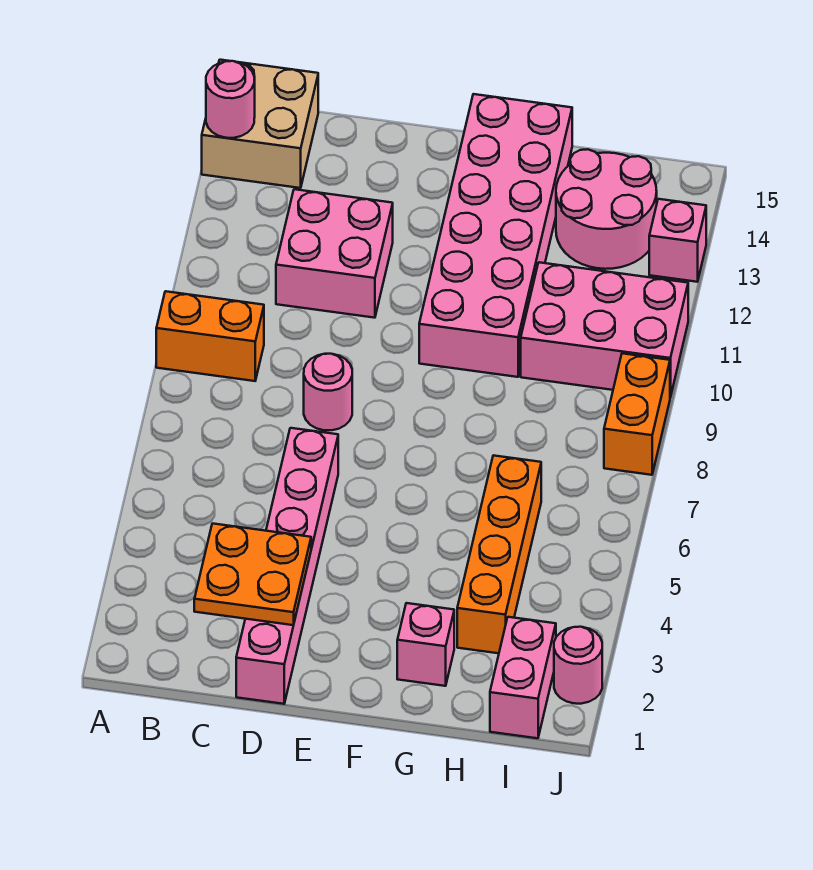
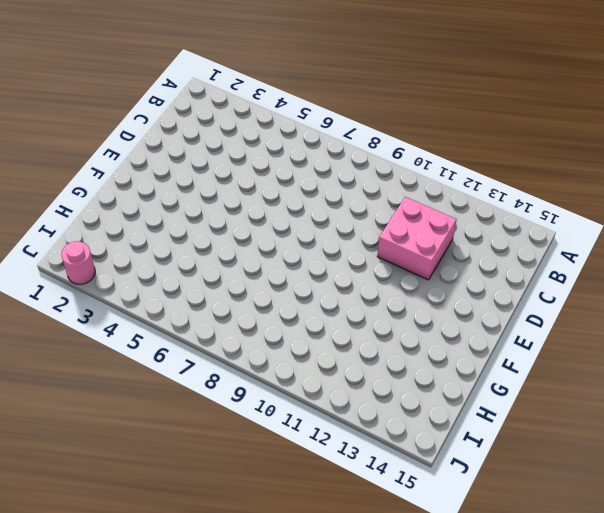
none -> orange brick A9:B9 level 1
none -> tan brick A14:B15 level 1
none -> pink brick D1:D6 level 1

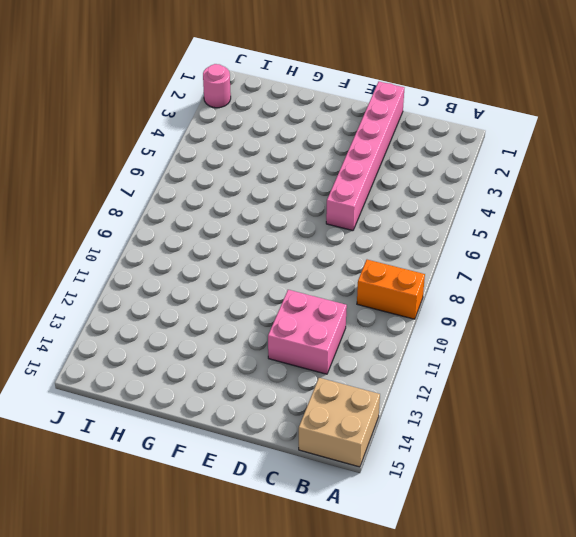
none -> pink round brick D8 level 1
none -> pink brick F10:G15 level 1
none -> pink brick G2 level 1

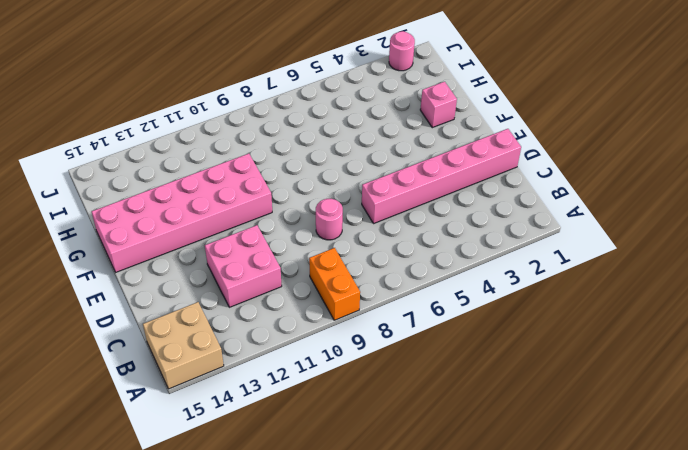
none -> orange brick H3:H6 level 1
none -> pink brick H10:J11 level 1
none -> pink round brick H13:I14 level 1

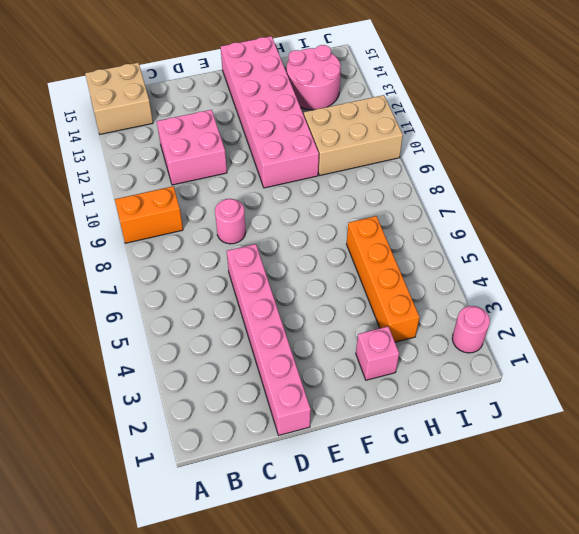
tan brick H10:J11 level 1 -> pink brick H10:J11 level 1
none -> pink brick I1:I2 level 1
none -> orange brick J8:J9 level 1
none -> pink brick J13 level 1

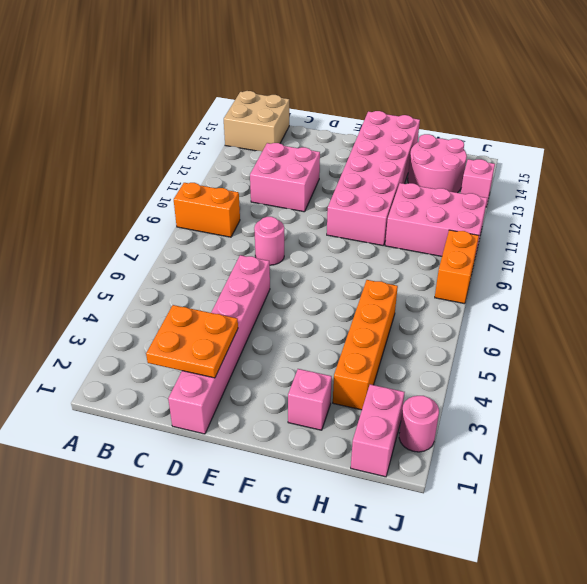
none -> pink round brick A14 level 2

